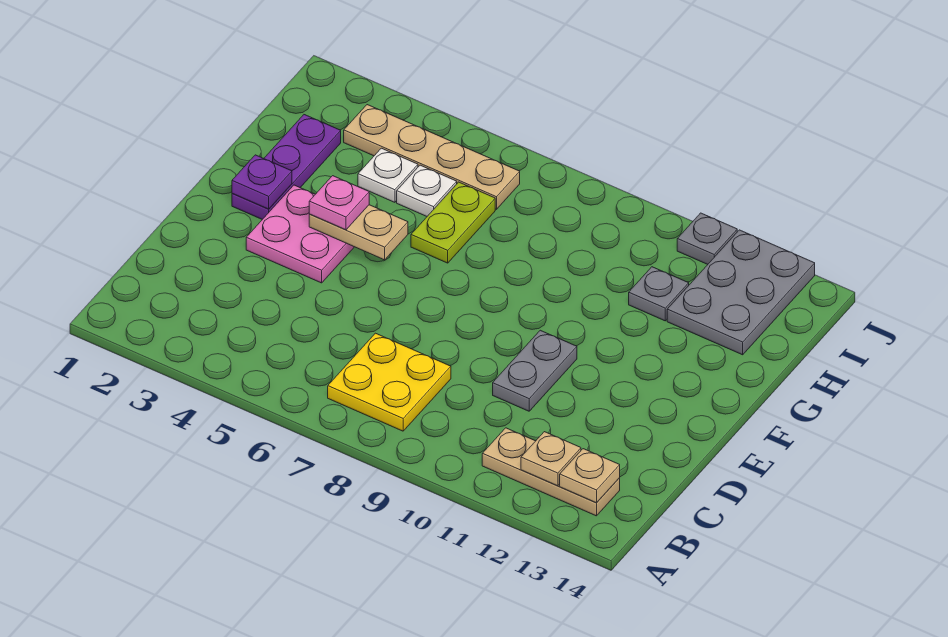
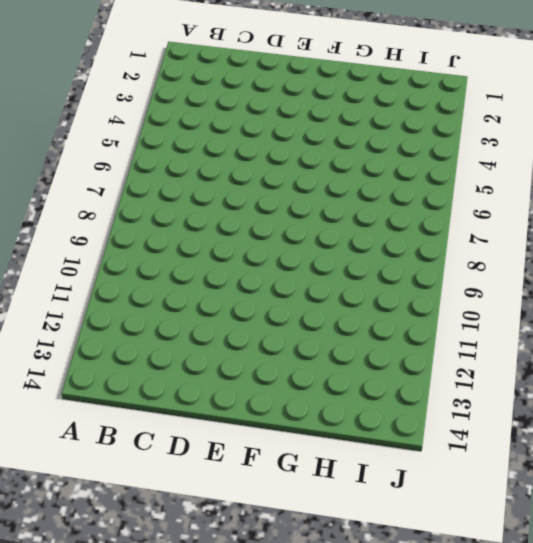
none -> yellow plate B7:C8 level 1
none -> tan plate B11:B13 level 1
none -> grey plate D10:E10 level 1

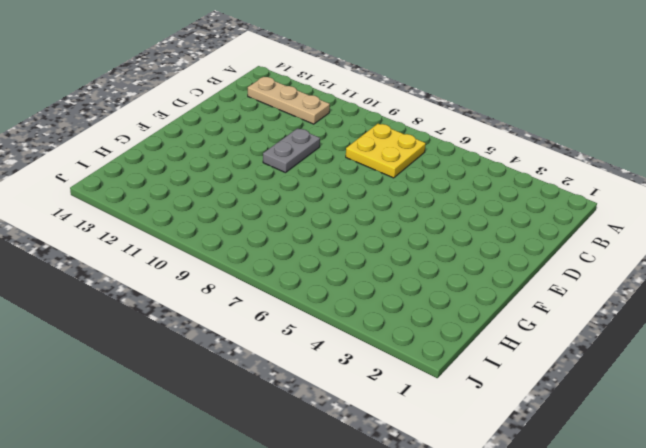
none -> pink plate E3:F4 level 1
none -> purple plate F2:H2 level 1
none -> lime plate G6:H6 level 1

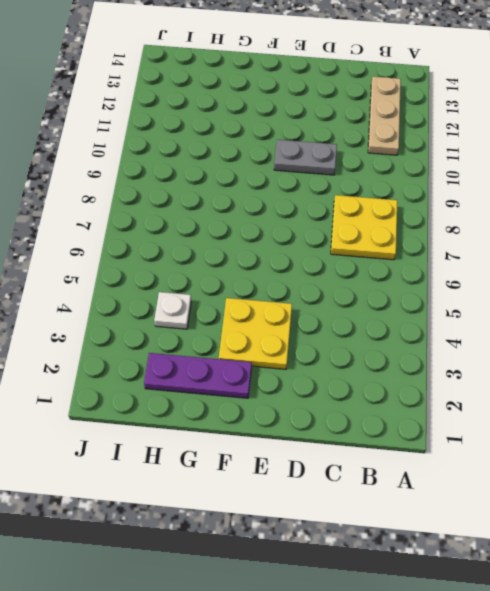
yellow plate E3:F4 level 1 -> pink plate E3:F4 level 1
none -> lime plate G6:H6 level 1
none -> white plate H5 level 1
none -> grey plate H11 level 1

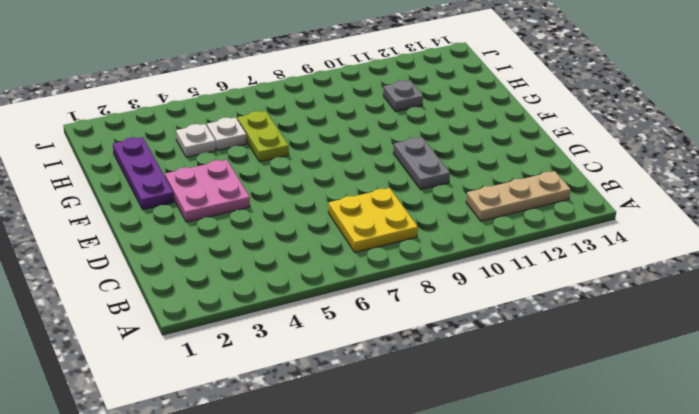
none -> grey plate H12:J13 level 1
none -> tan plate I3:I6 level 1
none -> grey plate J11 level 1

